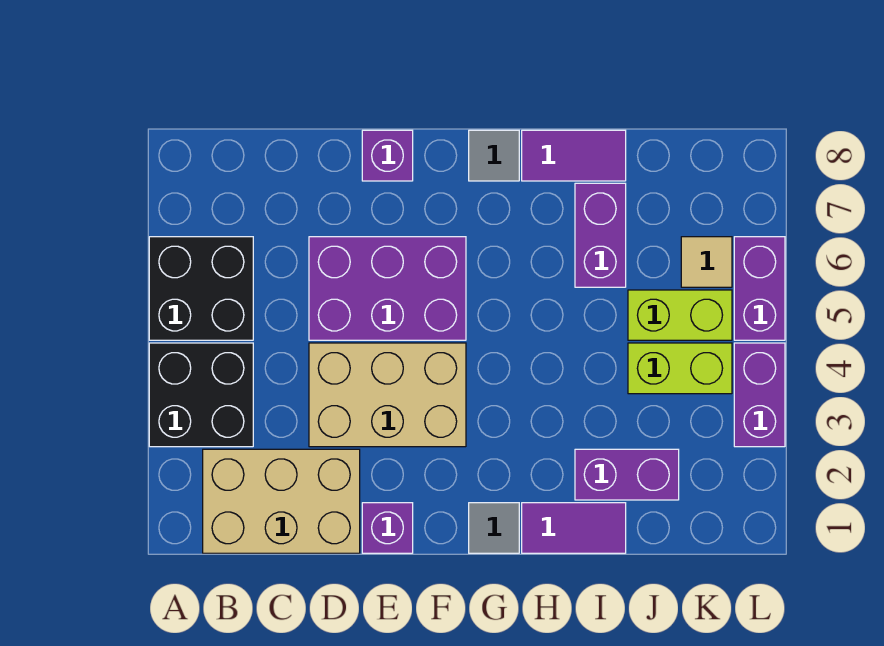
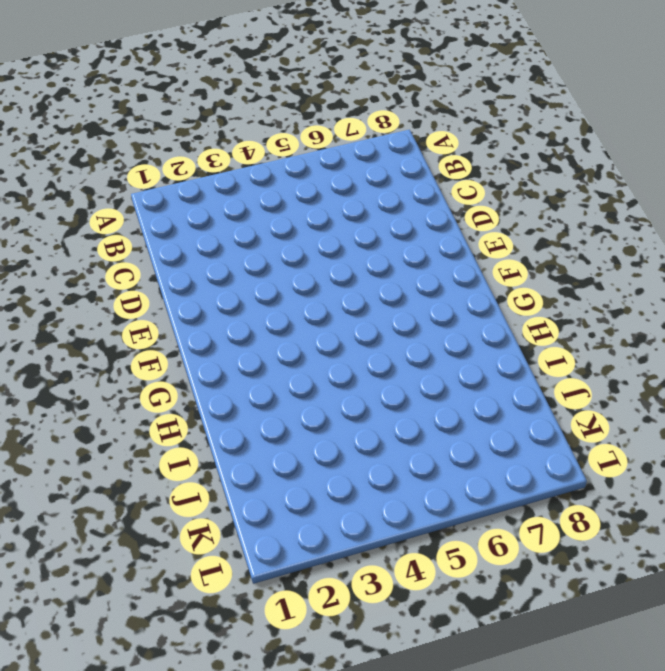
none -> black brick A3:B4 level 1
none -> black brick A5:B6 level 1
none -> tan brick B1:D2 level 1

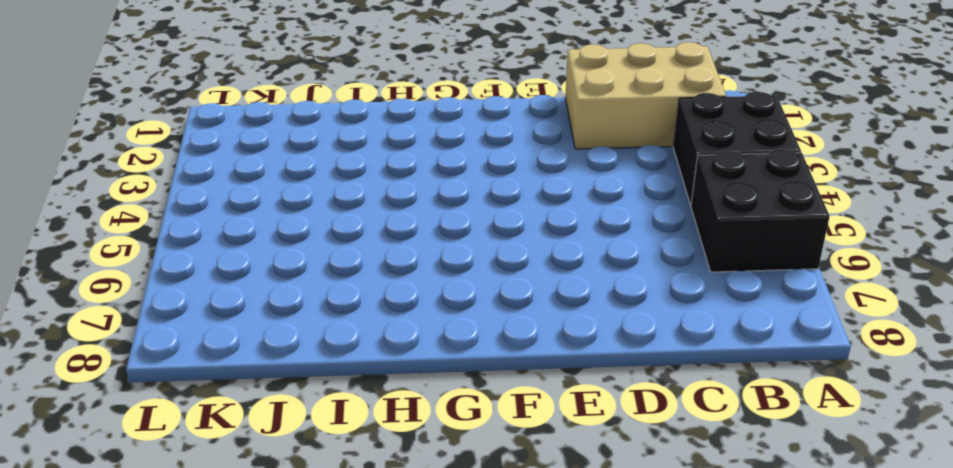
none -> tan brick D3:F4 level 1
none -> purple brick D5:F6 level 1
none -> purple brick E1 level 1

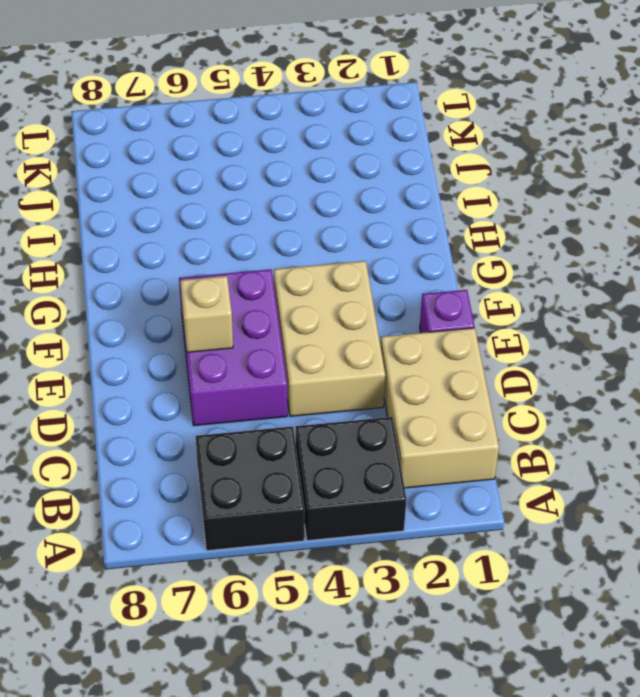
tan brick E6 level 2 -> none
none -> purple brick E8 level 1
none -> grey tile G1 level 1
none -> grey tile G8 level 1

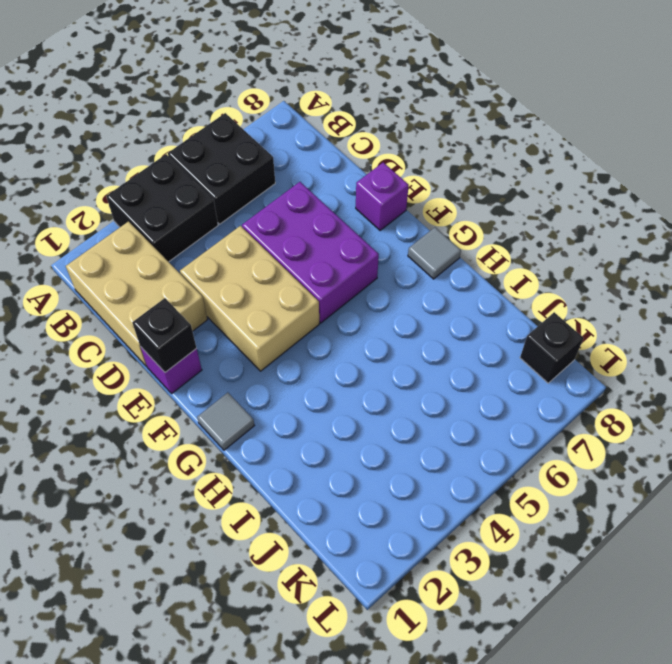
black brick E1 level 2 -> none
black brick K8 level 1 -> none
none -> purple tile H1:I1 level 1
none -> purple tile H8:I8 level 1
none -> purple brick I2:J2 level 1

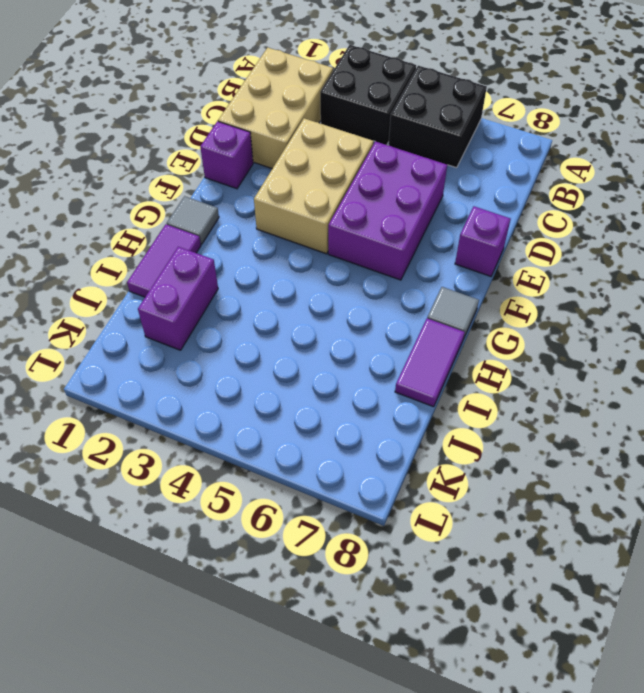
none -> purple brick I6:I7 level 1
none -> lime brick J4:K4 level 1
none -> lime brick J5:K5 level 1

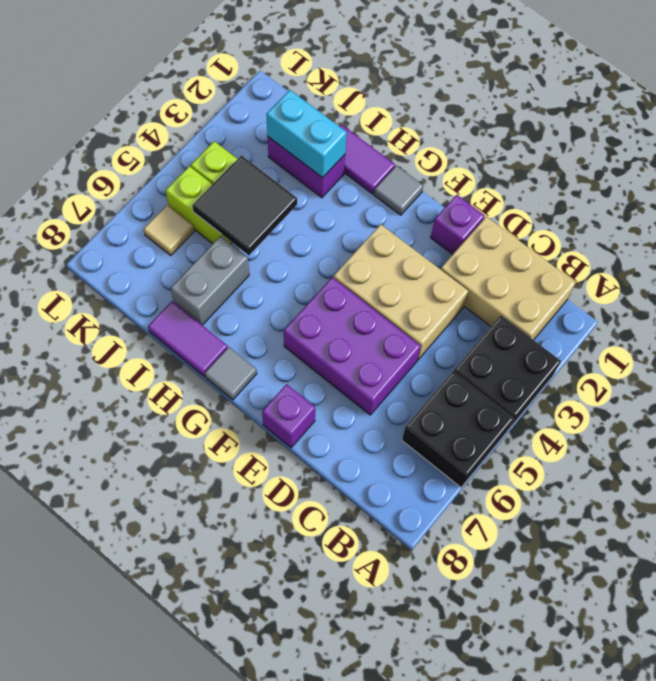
cyan brick I2:J2 level 2 -> none
black tile I4:J5 level 2 -> none
grey brick I6:I7 level 1 -> purple brick I6:I7 level 1
none -> purple brick L3:L4 level 1
none -> purple brick L5:L6 level 1

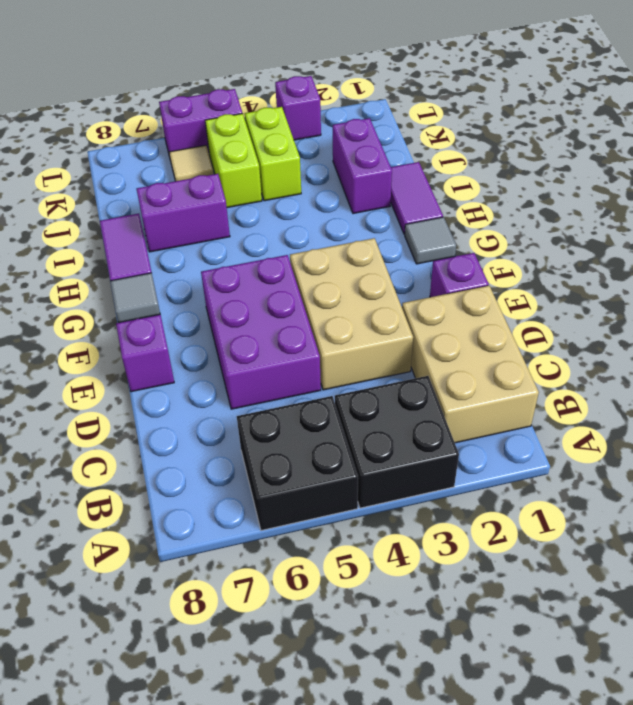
purple brick L3 level 1 -> purple brick L3:L4 level 1

